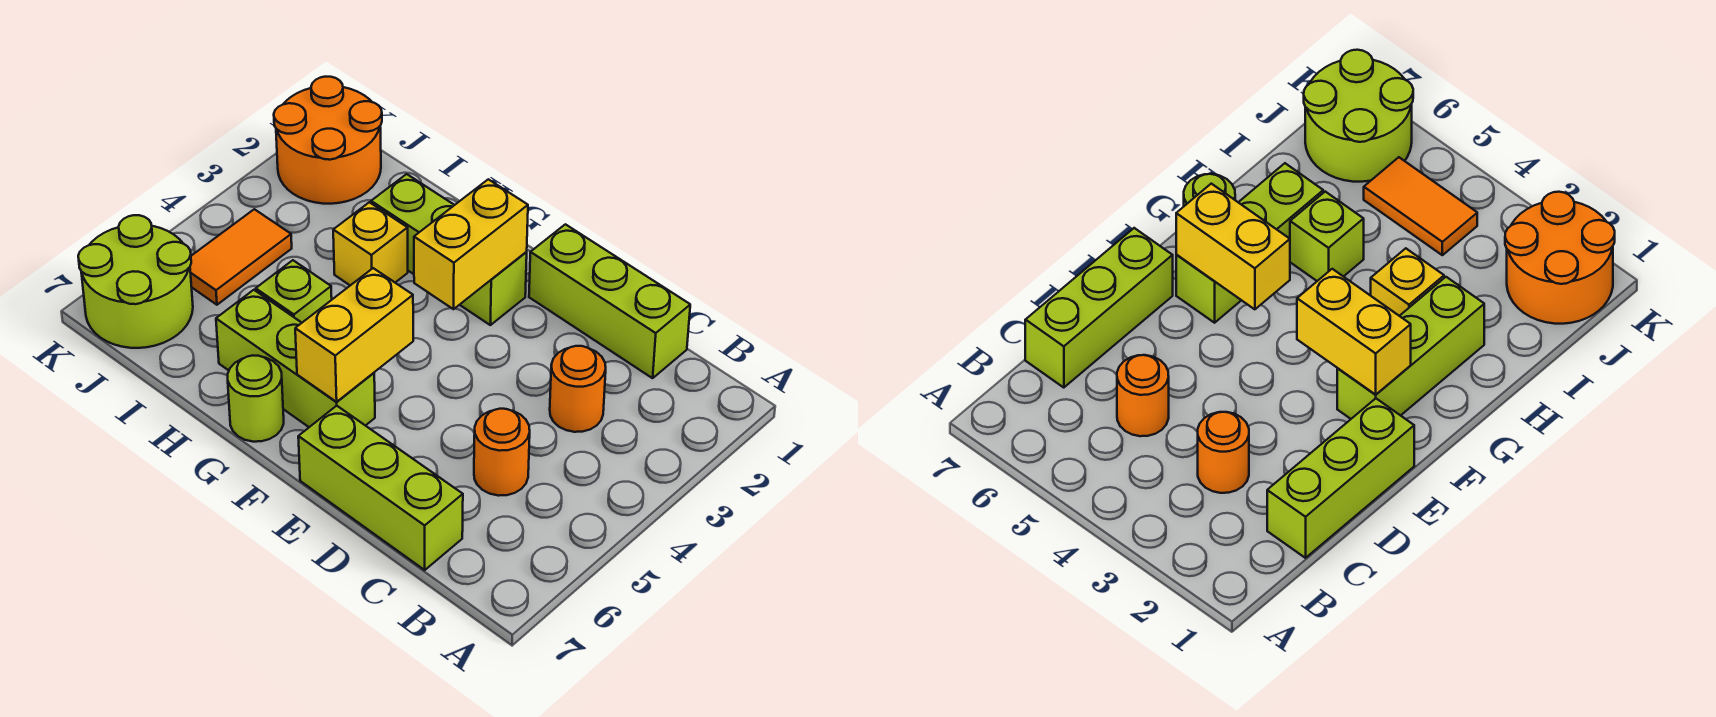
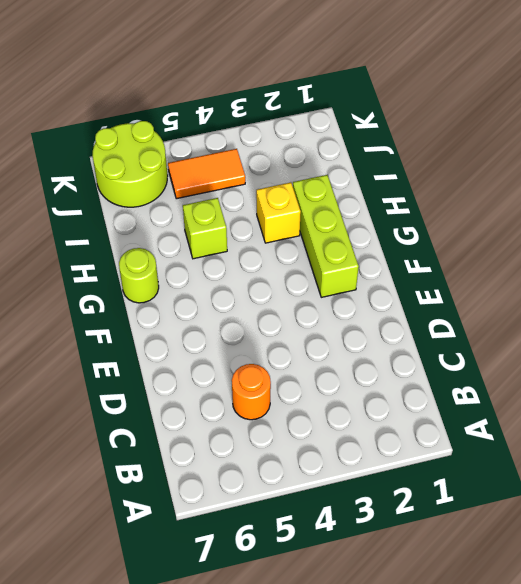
none -> lime brick C1:E1 level 1
none -> orange round brick C3 level 1
none -> lime brick C7:E7 level 1

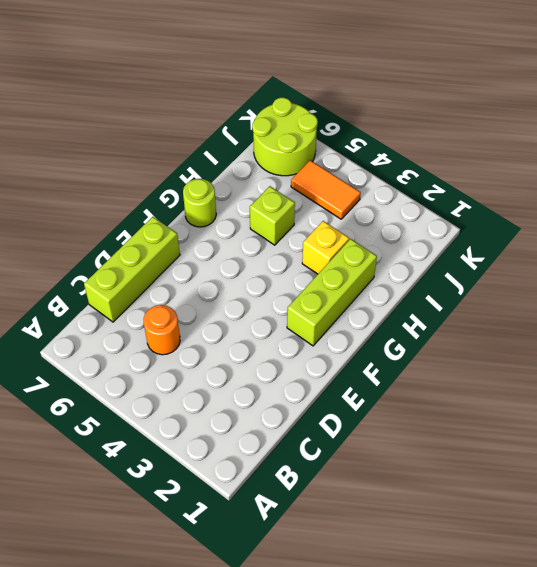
none -> lime brick C1:E1 level 1
none -> orange round brick C3 level 1
none -> lime brick F6:H6 level 1

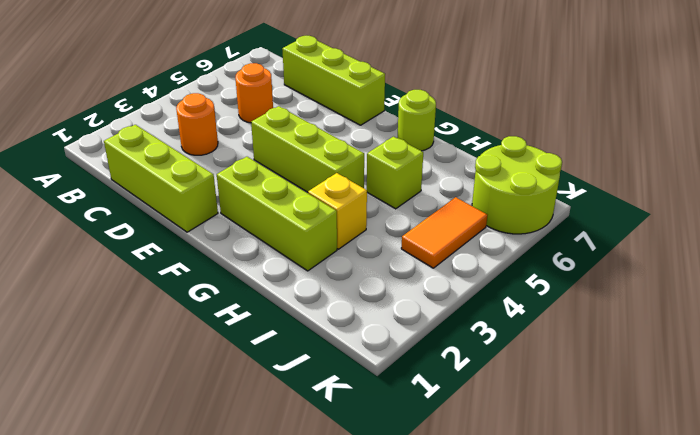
lime brick E4:G4 level 1 -> lime brick F6:H6 level 1
none -> orange round brick J1:K2 level 1
none -> yellow brick F2:F3 level 2
none -> yellow brick F5:F6 level 2

